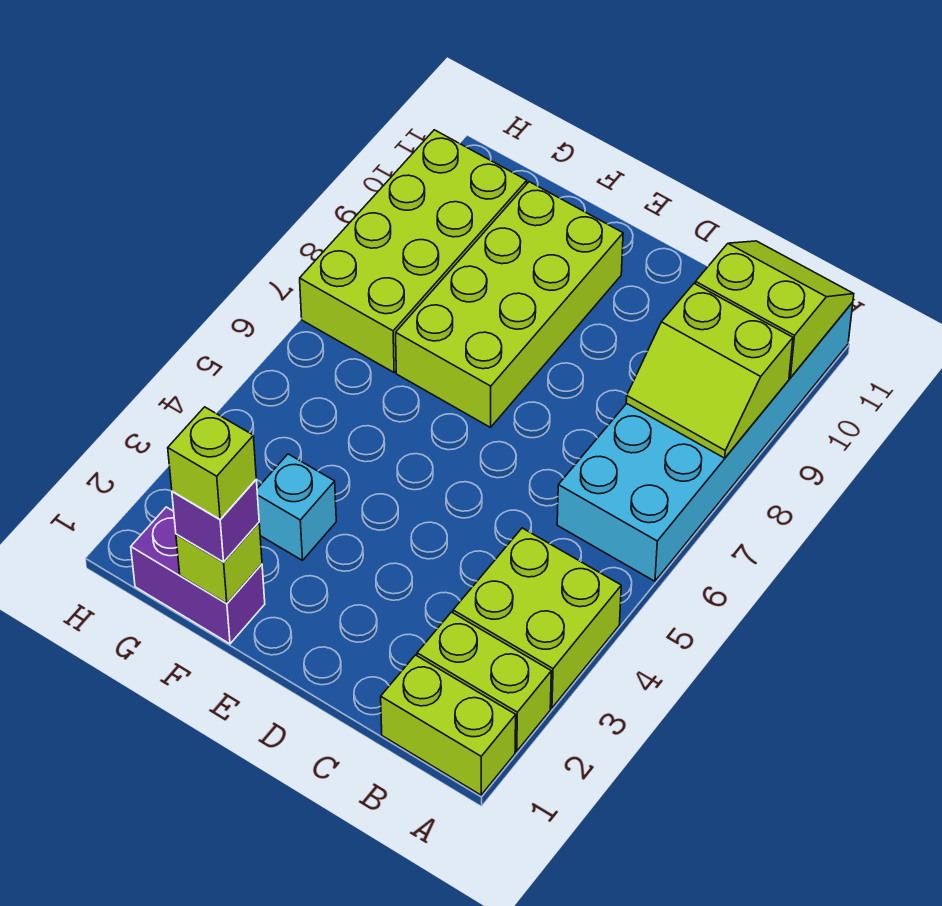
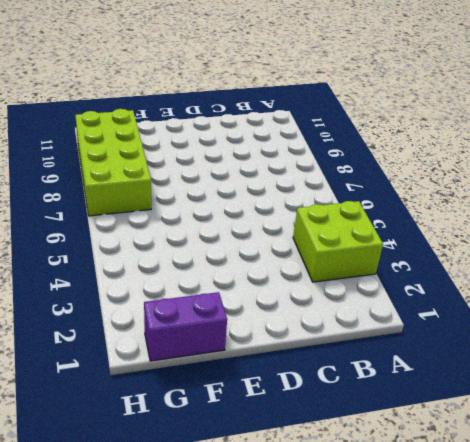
none -> lime brick A1:B1 level 1
none -> lime brick A2:B2 level 1
none -> cyan brick A6:B11 level 1

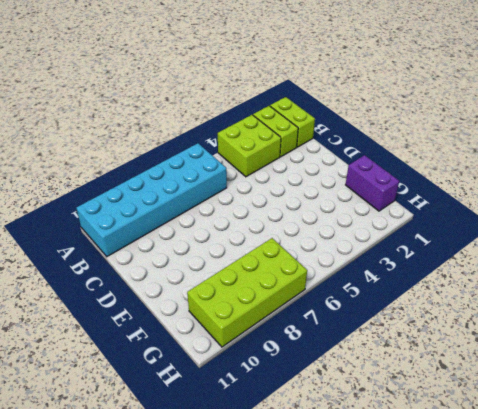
none -> lime brick E7:F10 level 1
none -> cyan brick F3 level 1
none -> lime slope A8:B9 level 2 top 9

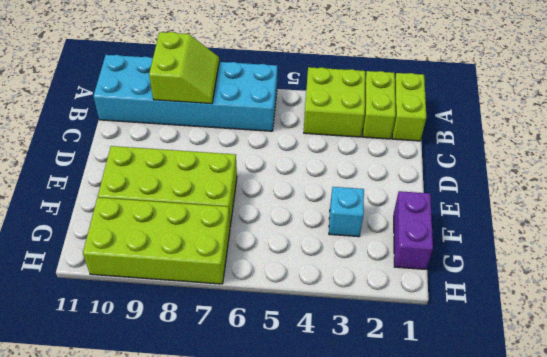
none -> lime slope A10:B11 level 2 top 10
none -> lime brick F1 level 2
none -> purple brick F1 level 3

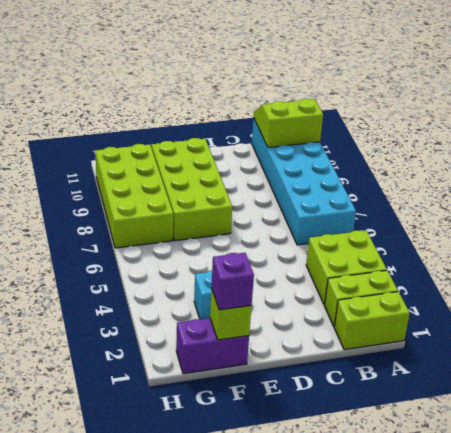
none -> lime slope A8:B9 level 2 top 9
none -> lime brick F1 level 4

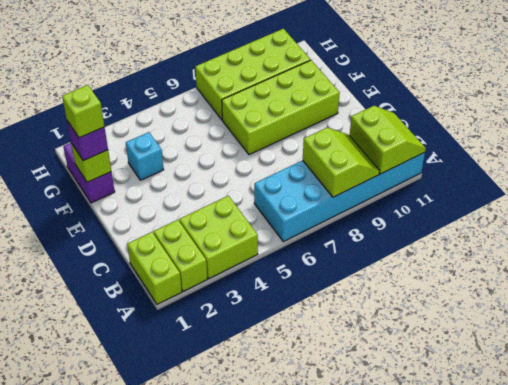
lime slope A8:B9 level 2 top 8 -> lime slope A8:B9 level 2 top 9

